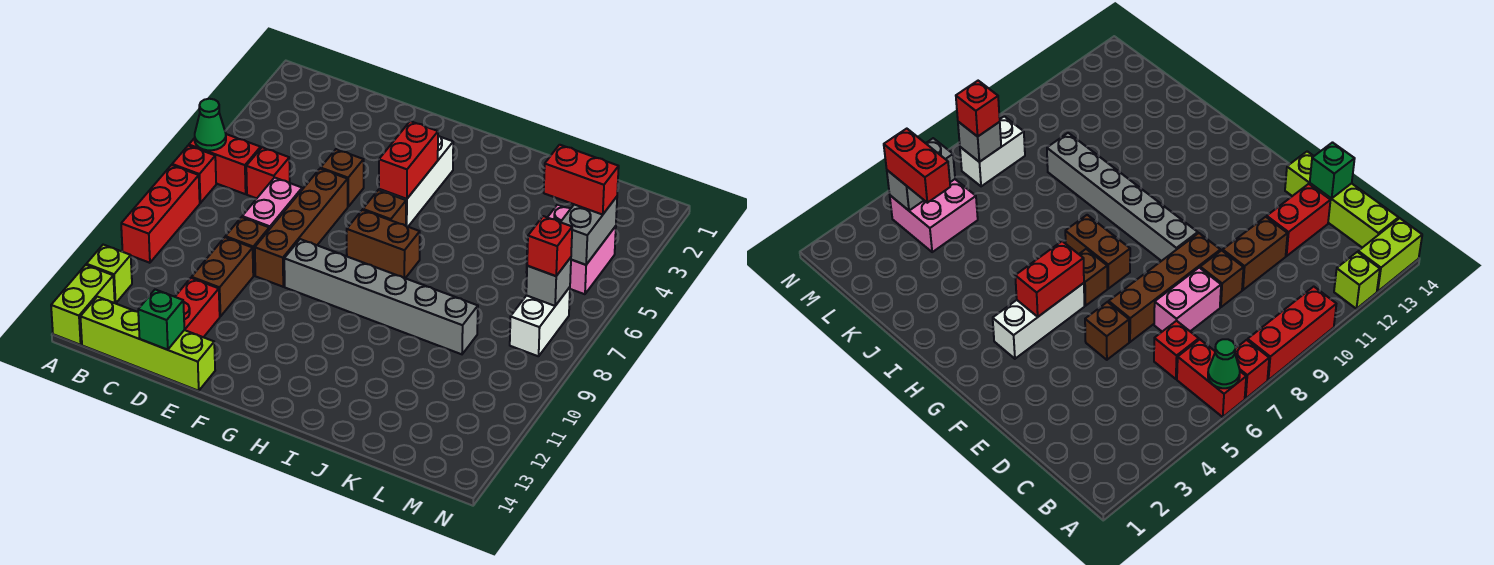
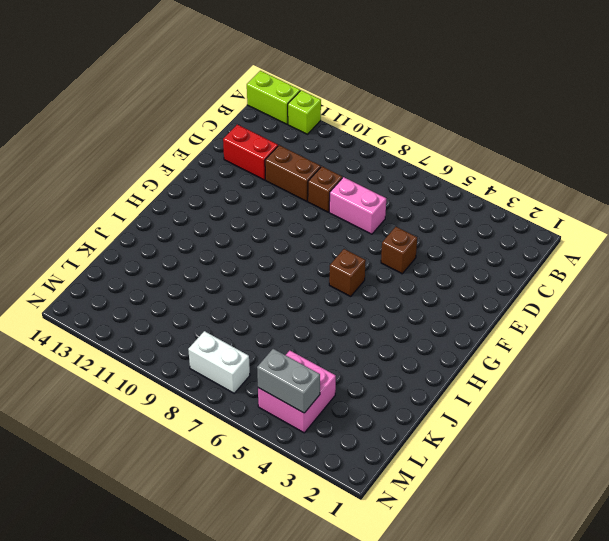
none -> red brick A6:B6 level 1
none -> red brick A7 level 1
none -> red brick A8:A10 level 1

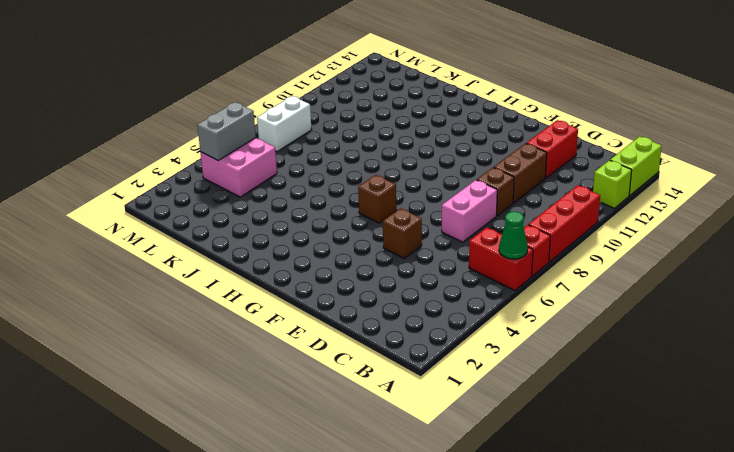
none -> lime brick B14:E14 level 1
none -> red brick C6 level 1
none -> brown brick E6:E9 level 1

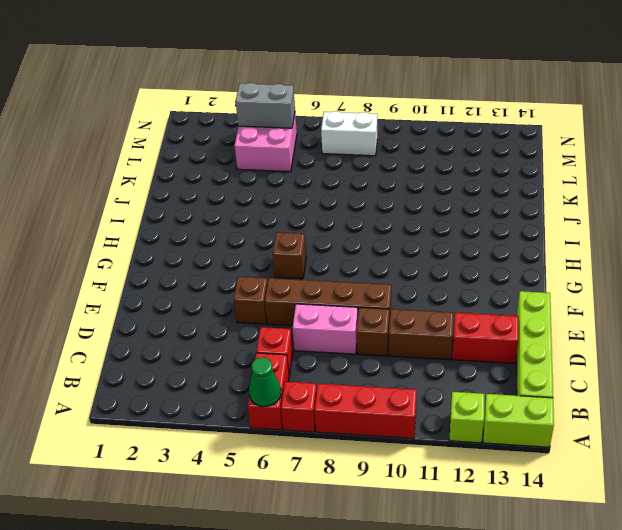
none -> grey brick F9:K9 level 1
none -> white brick G3:G5 level 1
none -> brown brick G7:H7 level 1

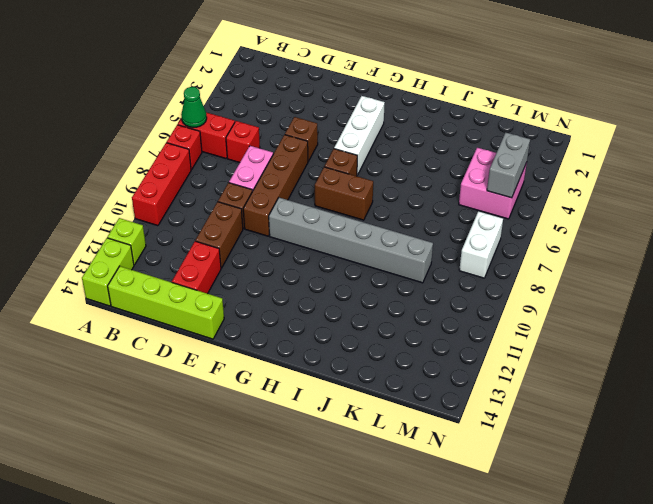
none -> green brick D14 level 2
none -> red brick G4:G5 level 2
none -> grey brick M7 level 2

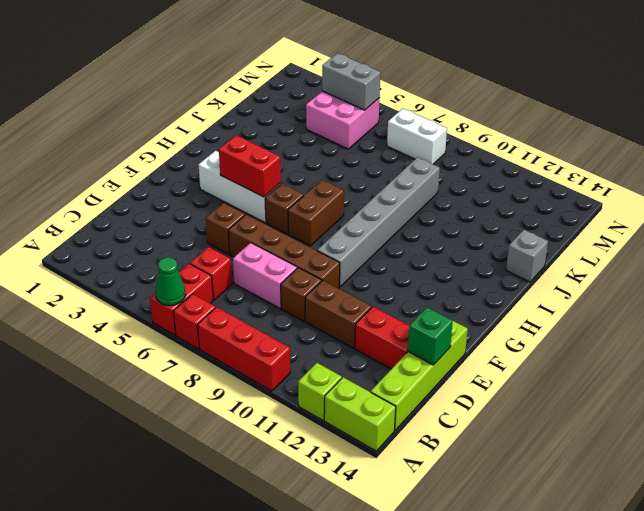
grey brick J14 level 1 -> grey brick M7 level 2
none -> red brick L4:M4 level 3
none -> red brick M7 level 3

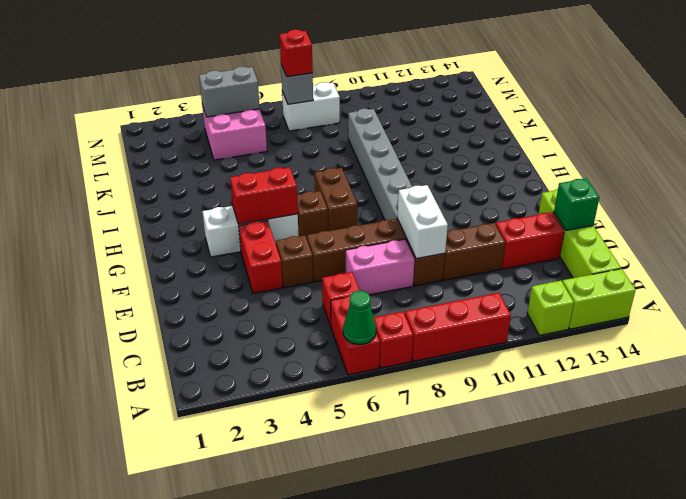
white brick D9:E9 level 2 -> none
red brick E4:F4 level 1 -> red brick L4:M4 level 3

